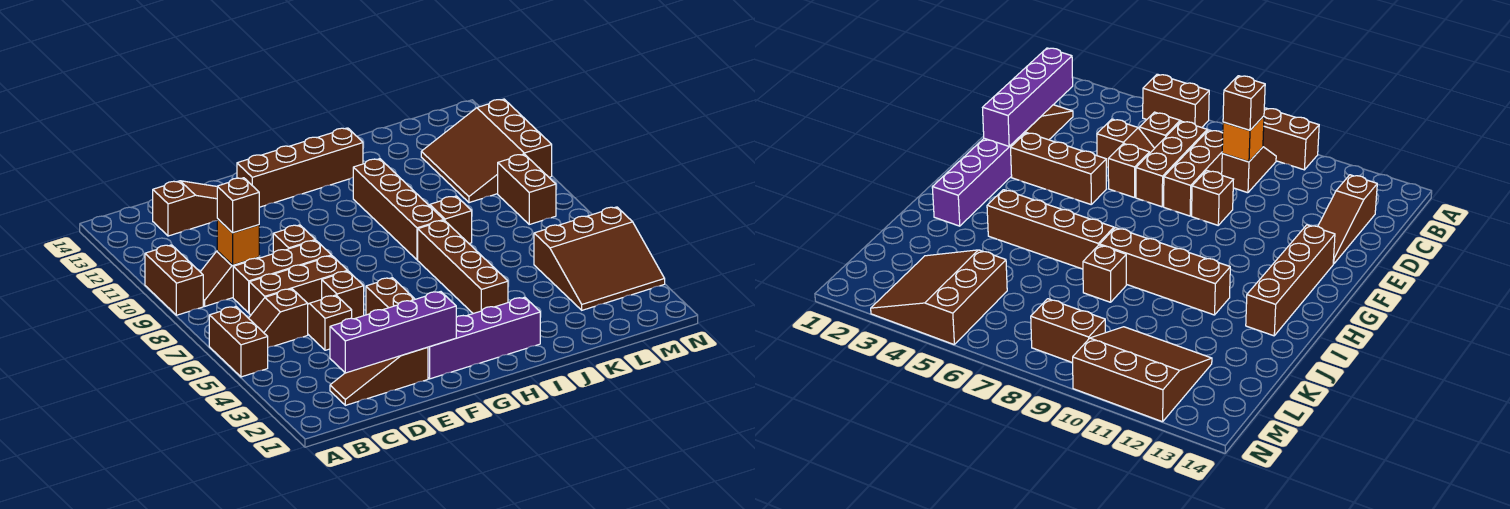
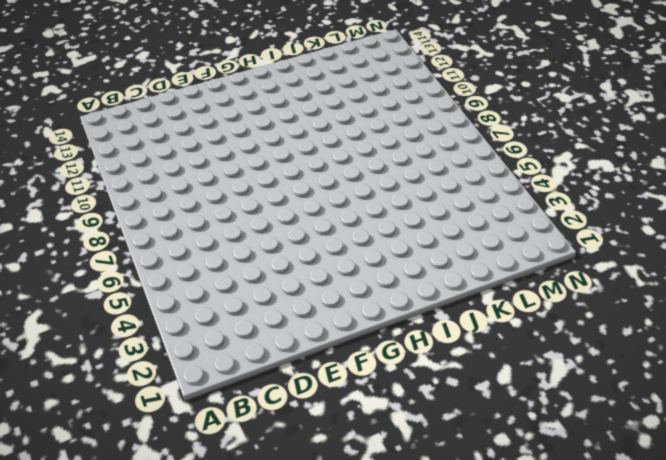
none -> brown brick A5:A6 level 1
none -> brown brick A9:A10 level 1
none -> brown slope B6:C6 level 1 top C

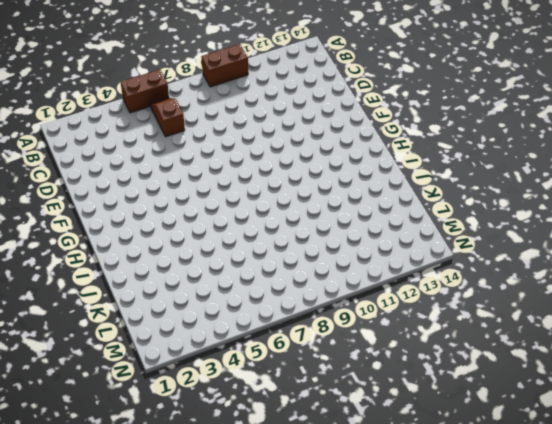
none -> brown slope B9:C9 level 1 top C
none -> brown slope C2:E2 level 1 top E
none -> brown brick C7:E7 level 1

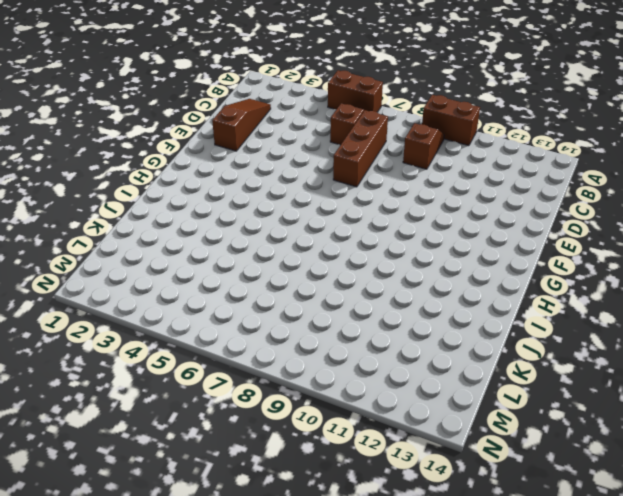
none -> brown brick C8:E8 level 1
none -> brown slope C13:E13 level 1 top C
none -> brown slope D5:D6 level 1 top 5

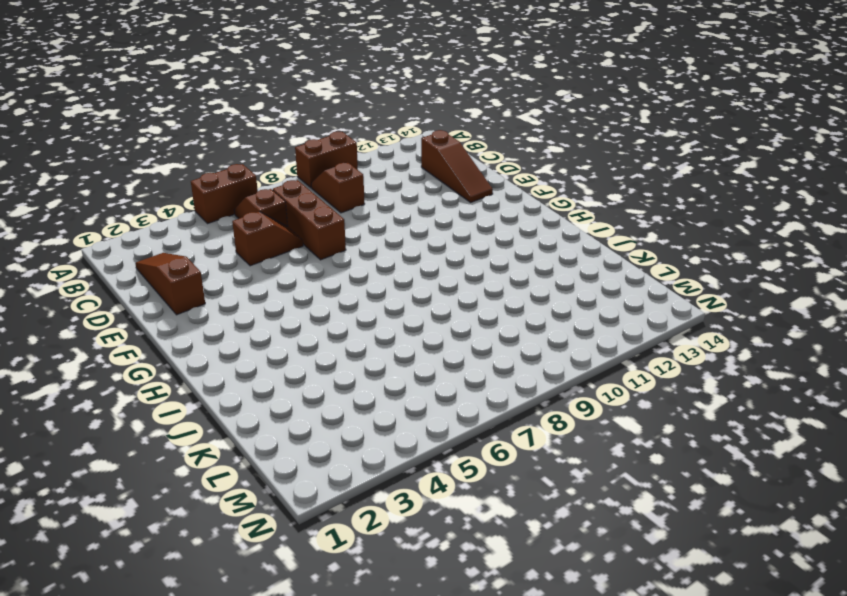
none -> brown brick C8:E8 level 1
none -> brown brick E6 level 1
none -> brown brick E9 level 1

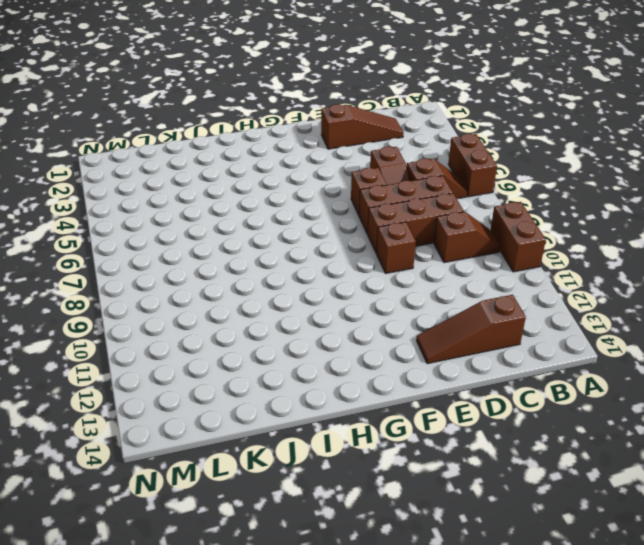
none -> purple brick F2:I2 level 1
none -> brown brick F3:F5 level 1
none -> brown brick F13:I13 level 1

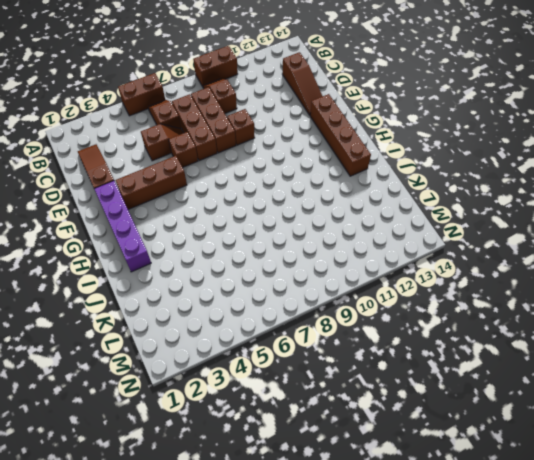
none -> brown brick I4:I7 level 1
none -> brown brick I8:I11 level 1
none -> brown brick J8 level 1

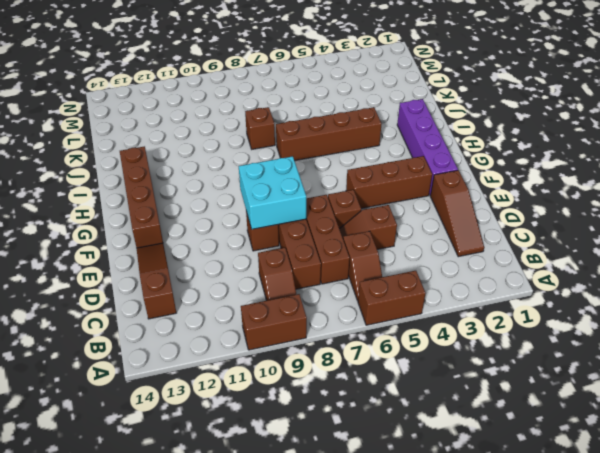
cyan brick E8:F9 level 2 -> none
none -> brown brick I8:I11 level 1
none -> brown slope L3:N5 level 1 top 5
none -> brown slope L10:N12 level 1 top N

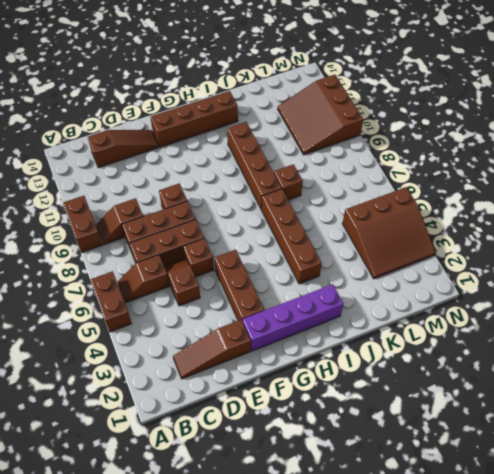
none -> brown brick M8:M9 level 1
none -> purple brick C2:F2 level 2
none -> orange brick C9 level 2

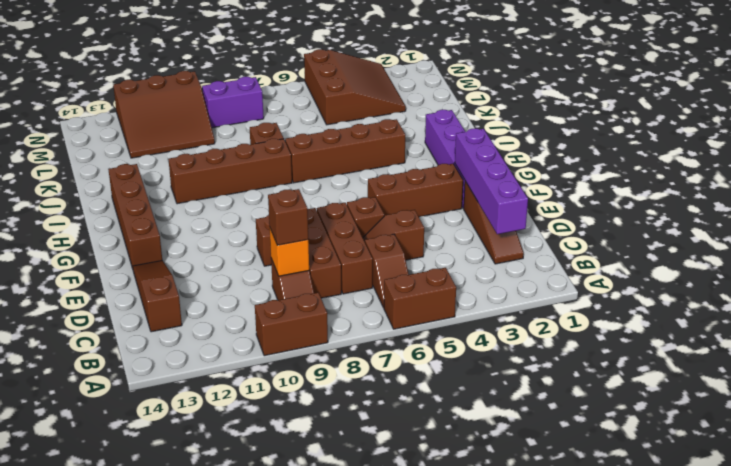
purple brick M8:M9 level 1 -> brown brick M8:M9 level 1

